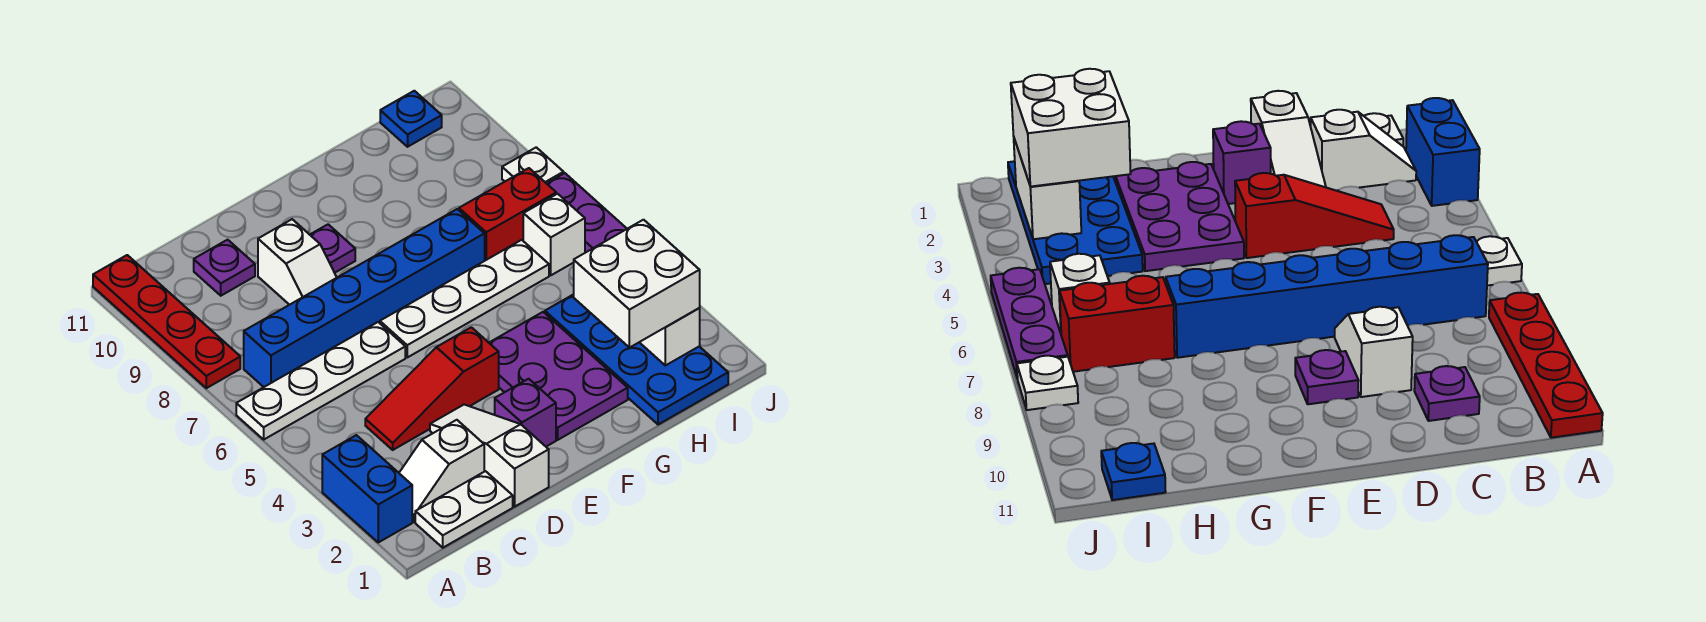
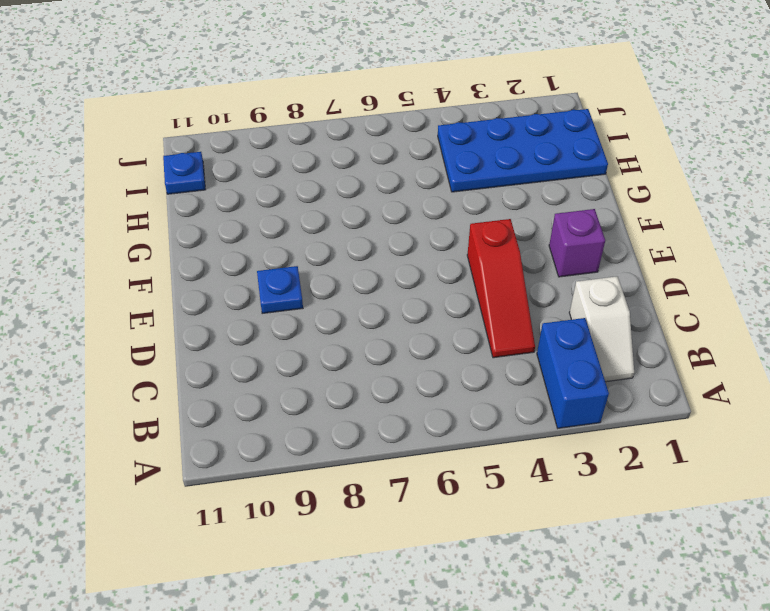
blue brick A3:B3 level 1 -> blue brick A2:A3 level 1
blue plate E9 level 1 -> purple plate E9 level 1
none -> white plate A6:D6 level 1
none -> red plate A8:A11 level 1
none -> white plate B1:C1 level 1

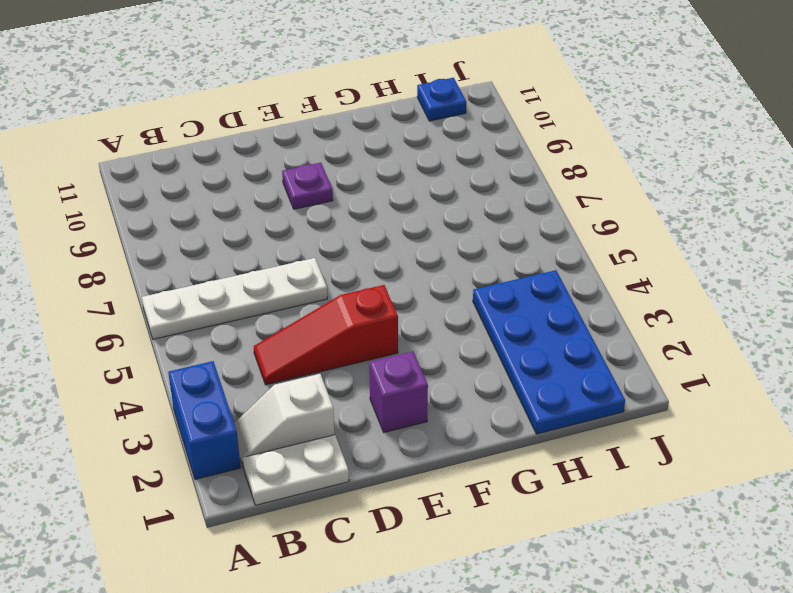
none -> red plate A8:A11 level 1
none -> blue brick B7:G7 level 1
none -> purple plate C10 level 1

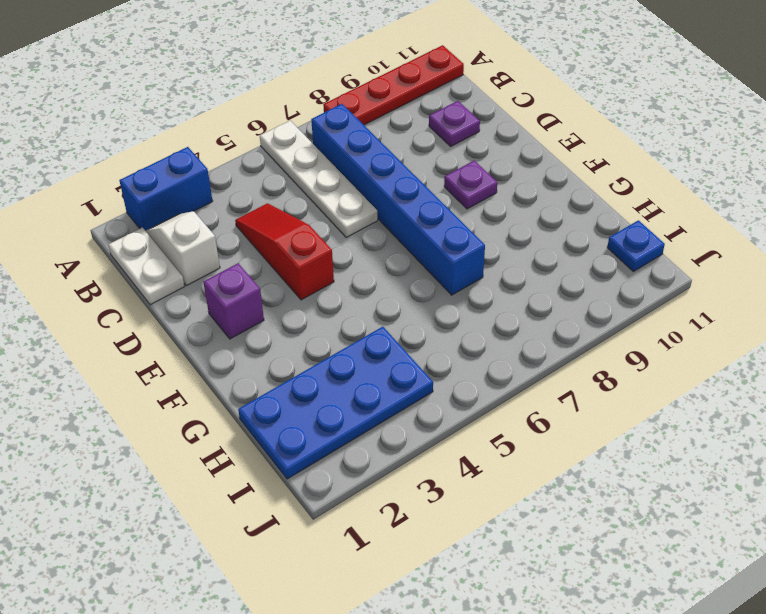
none -> white slope D1:D3 level 1 top 1
none -> white slope D8:D9 level 1 top 9
none -> white plate E6:H6 level 1

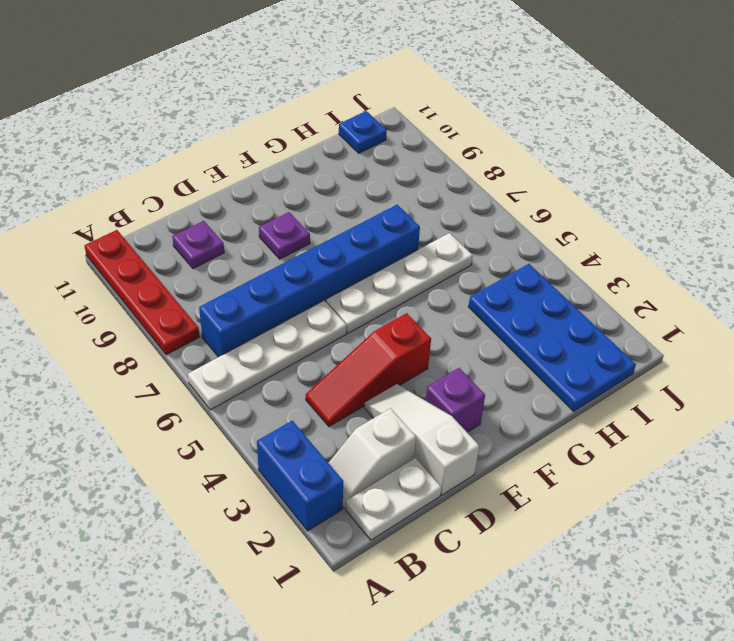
none -> white slope D8:D9 level 1 top 9
none -> purple plate F2:G4 level 1
none -> red brick H7:I7 level 1

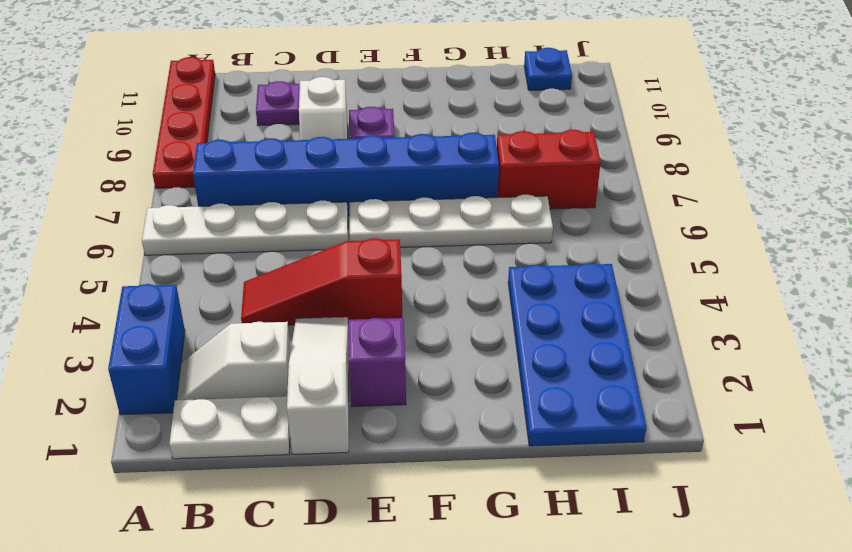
none -> purple plate F2:G4 level 1
none -> white brick I6 level 1
none -> purple plate J5:J7 level 1

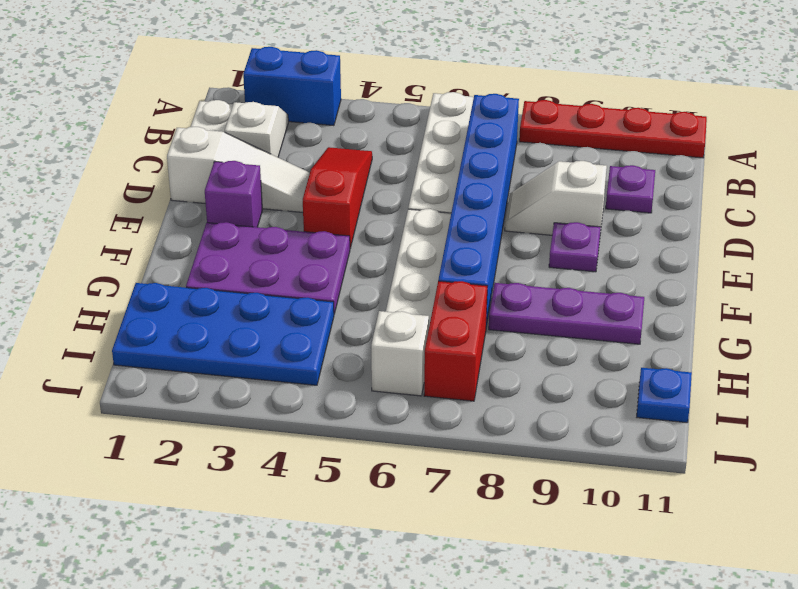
purple plate G8:G10 level 1 -> purple plate J5:J7 level 1
none -> white plate J8 level 1
none -> white brick I2:I3 level 2
none -> white brick H2:I3 level 3

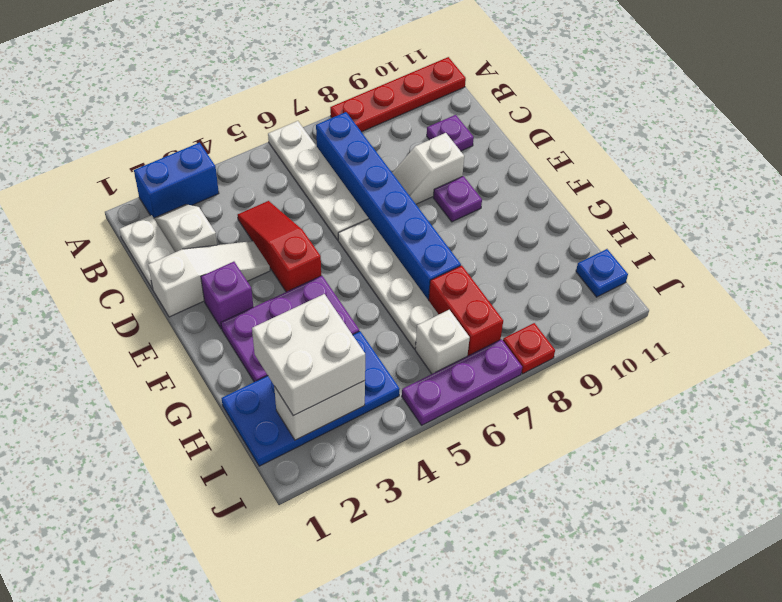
red plate J8 level 1 -> white plate J8 level 1

